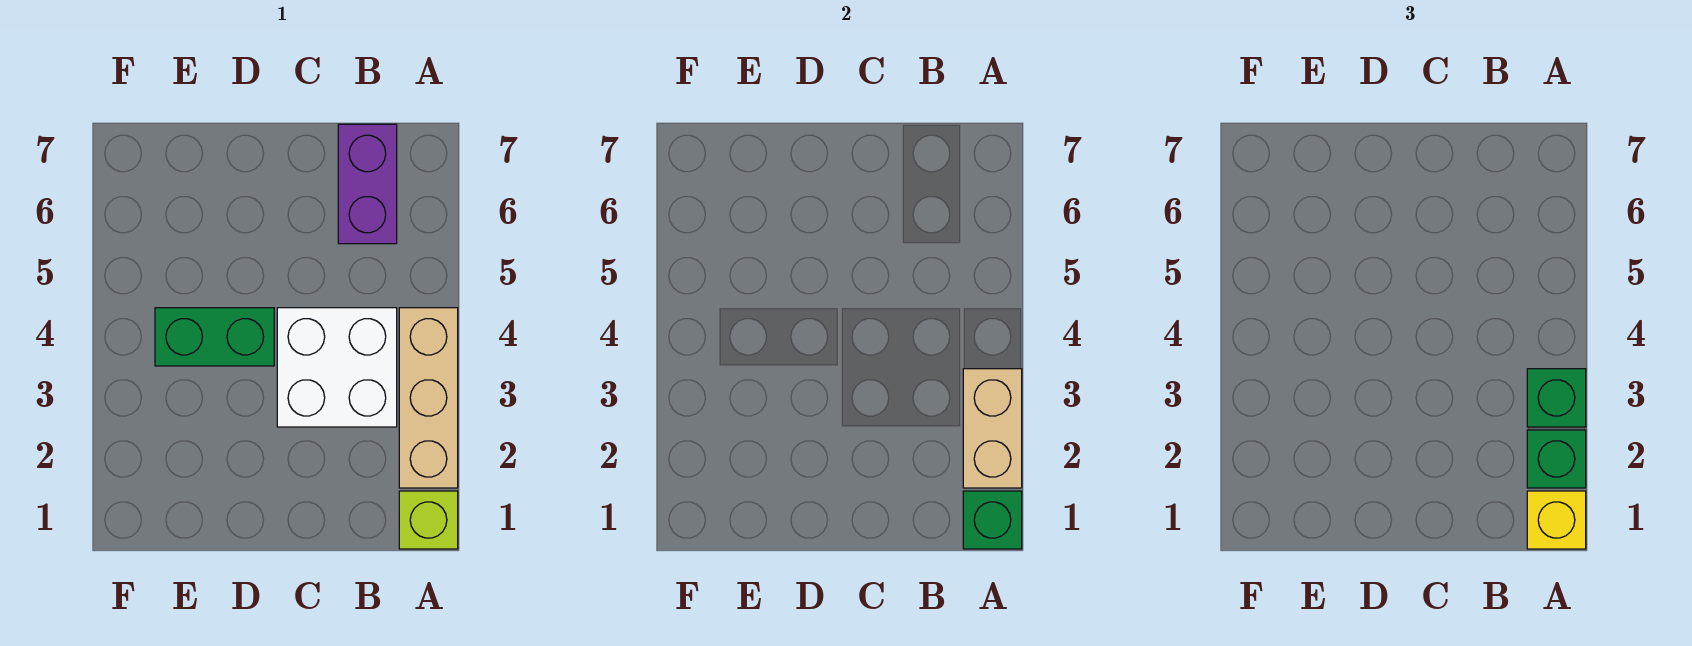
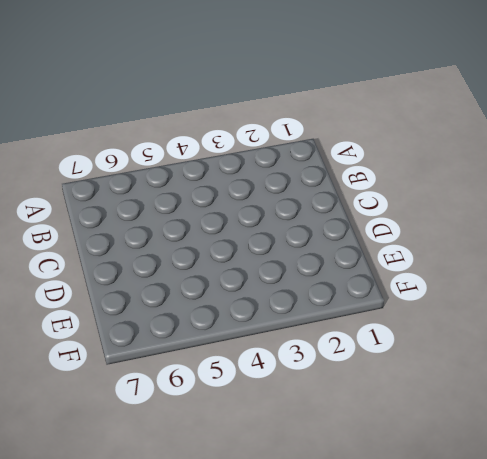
none -> lime brick A1 level 1
none -> tan brick A2:A4 level 1

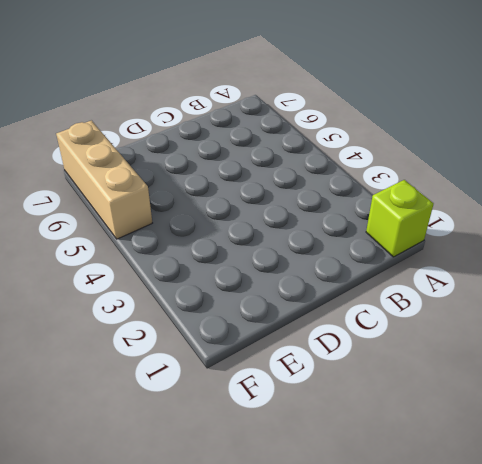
tan brick F5:F7 level 1 -> tan brick A2:A4 level 1
none -> white brick B3:C4 level 1
none -> purple brick B6:B7 level 1

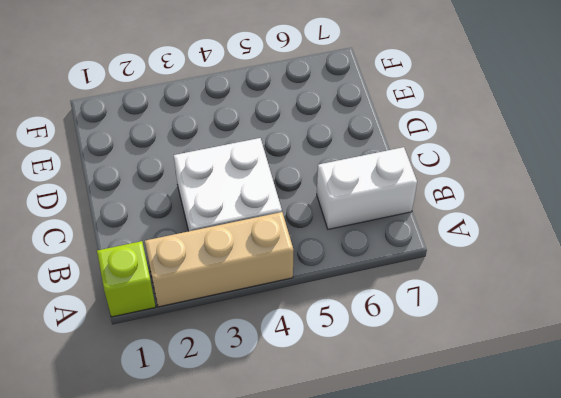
white brick B6:B7 level 1 -> purple brick B6:B7 level 1
none -> green brick D4:E4 level 1
none -> green brick A1 level 2

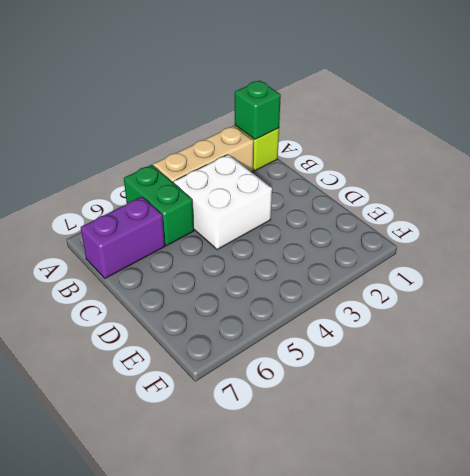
green brick A5:B5 level 1 -> green brick D4:E4 level 1
none -> tan brick A2:A3 level 2
none -> yellow brick A1 level 3

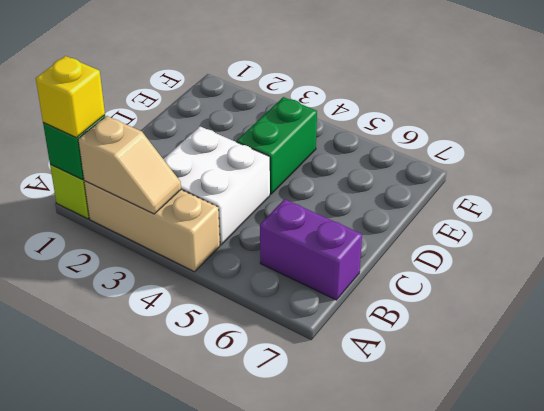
tan slope A2:A3 level 2 top 2 -> tan brick A2:A3 level 2
none -> green brick A2 level 3
none -> green brick A3 level 3

